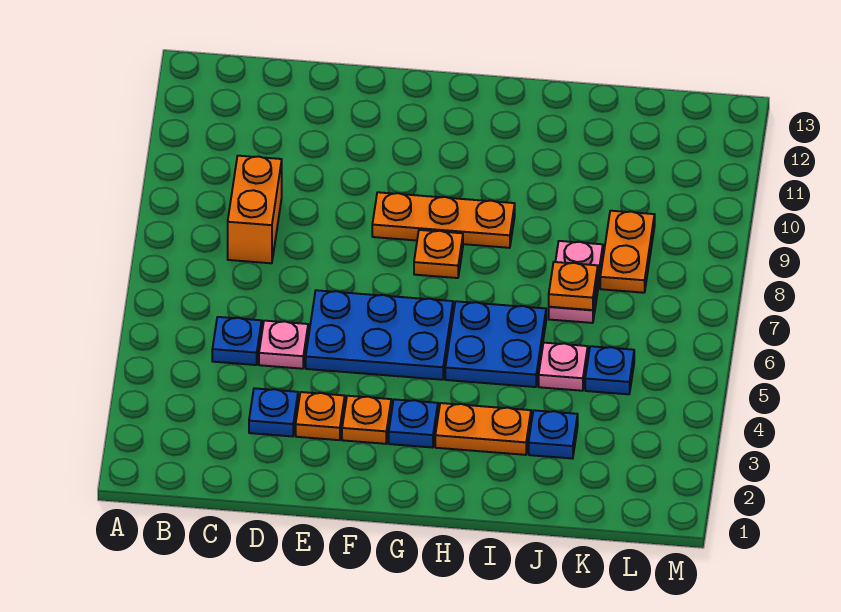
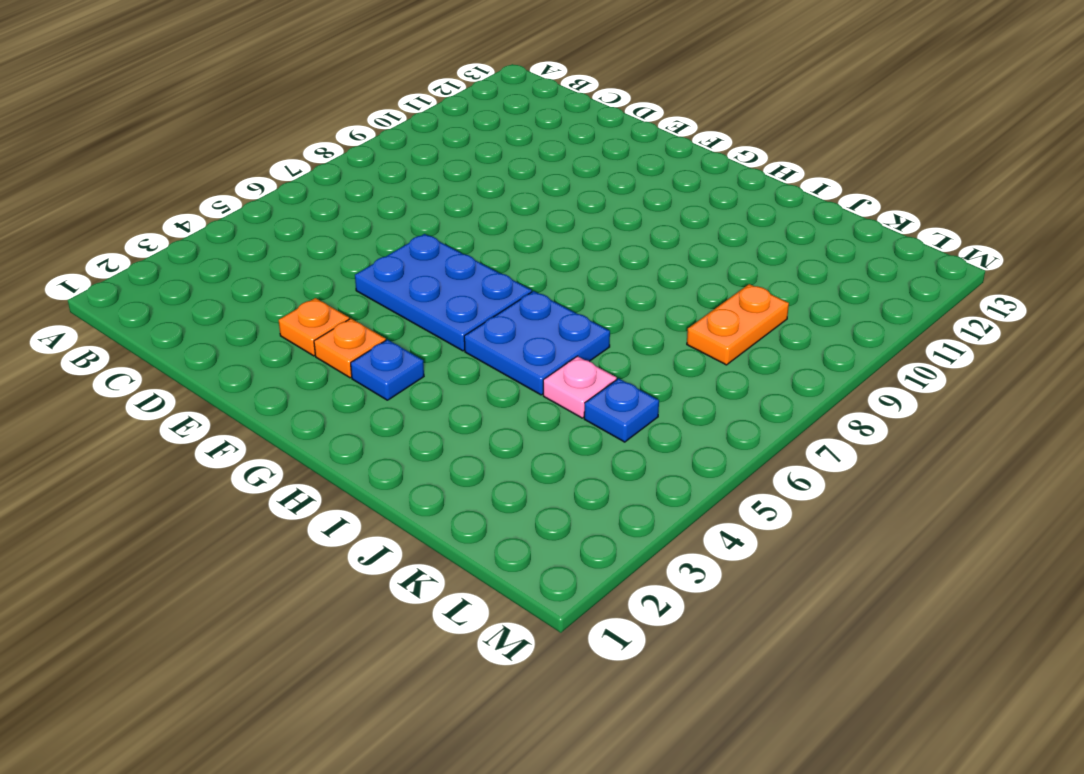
none -> blue plate C5 level 1
none -> orange brick C8:C9 level 1
none -> blue plate D3 level 1

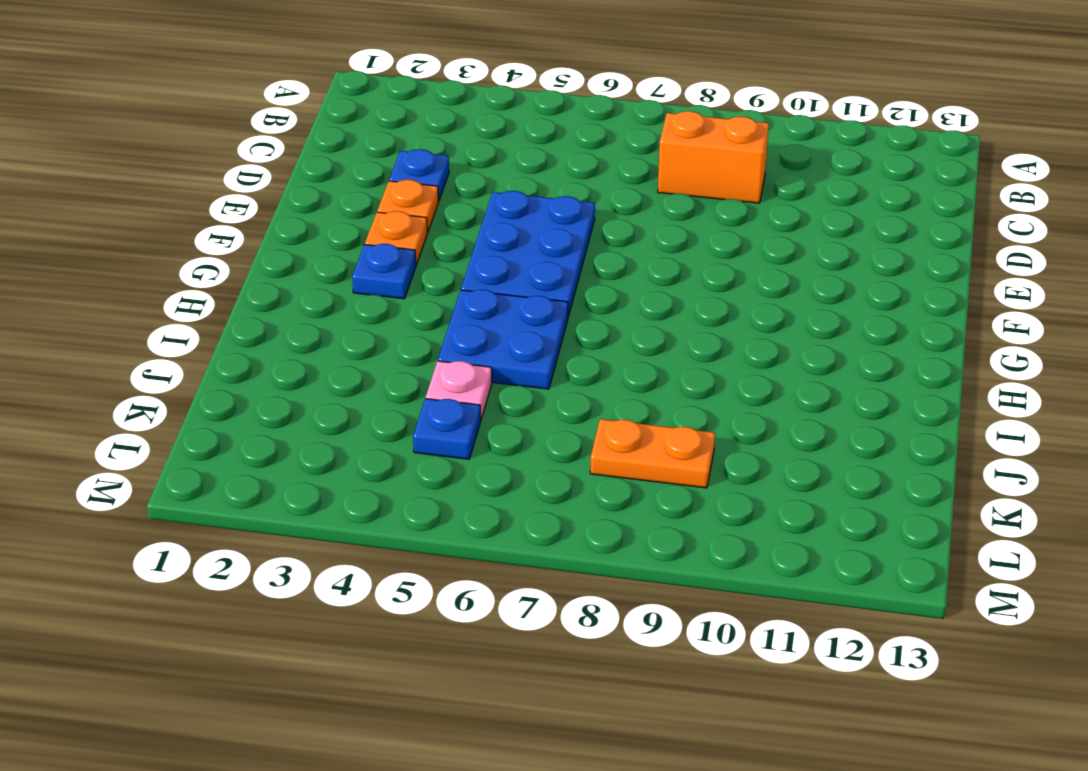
none -> blue plate C5 level 1
none -> pink plate D5 level 1
none -> orange plate F9:H9 level 1

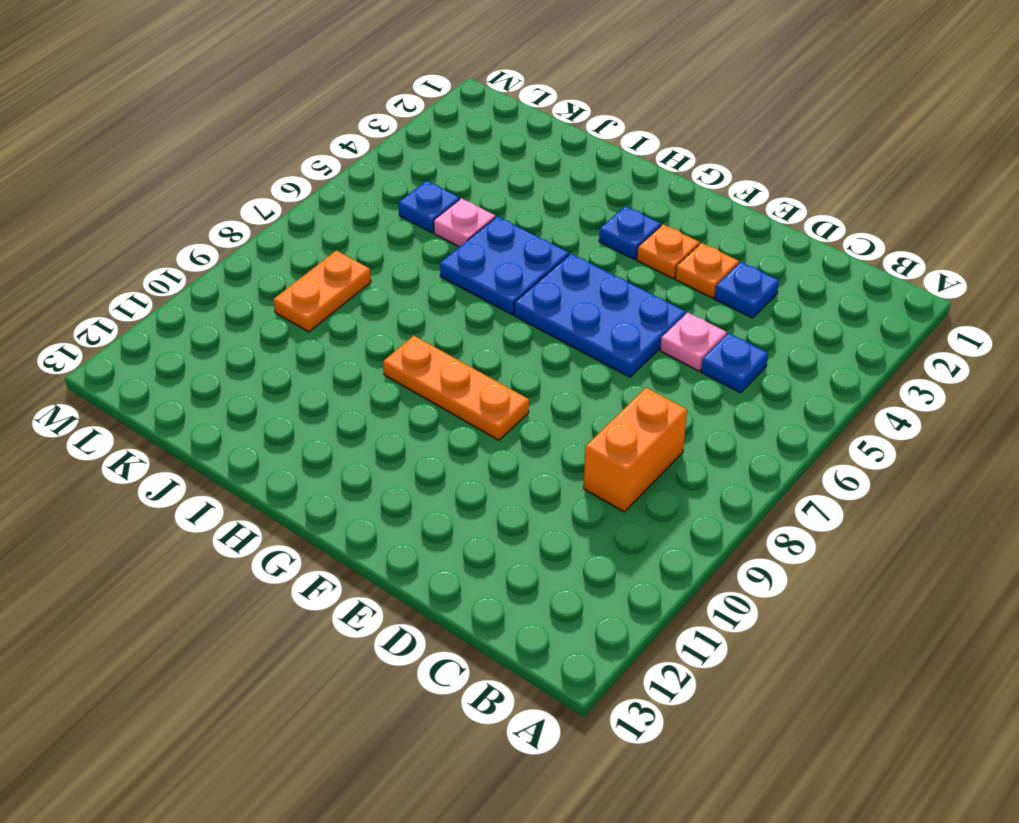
none -> orange plate G8 level 1
none -> orange plate H3:I3 level 1
none -> blue plate J3 level 1

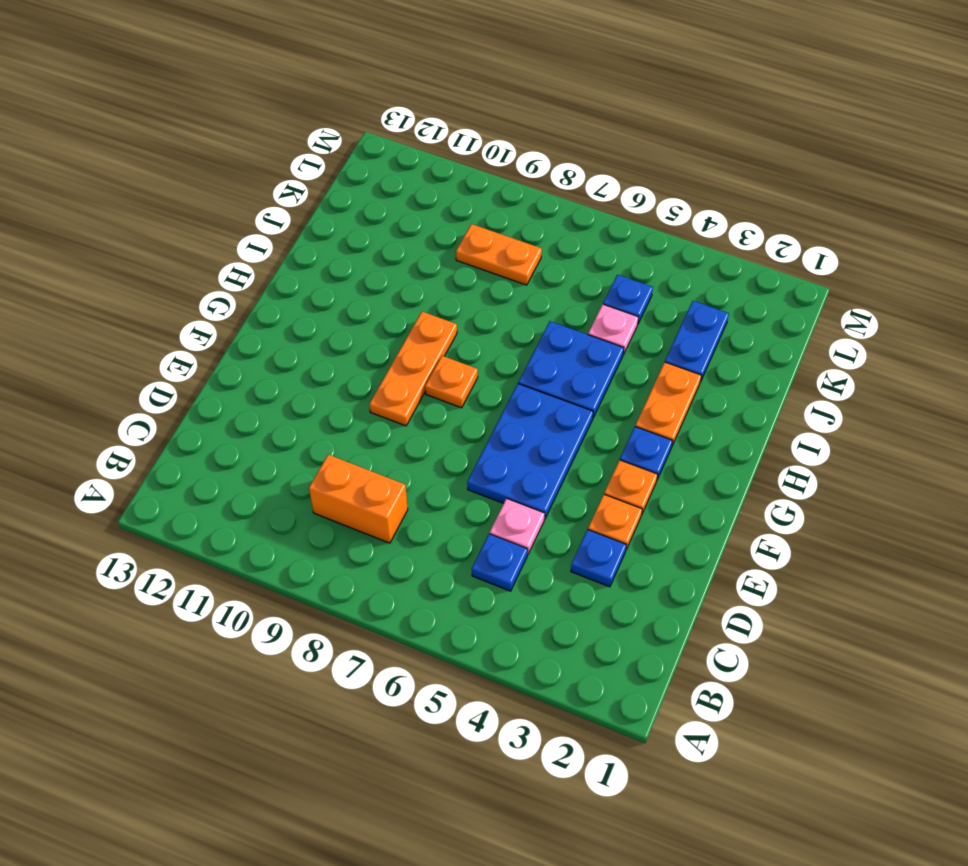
blue plate J3:K3 level 1 -> blue plate J3 level 1
none -> pink plate J7:J8 level 1
none -> orange plate J7 level 2

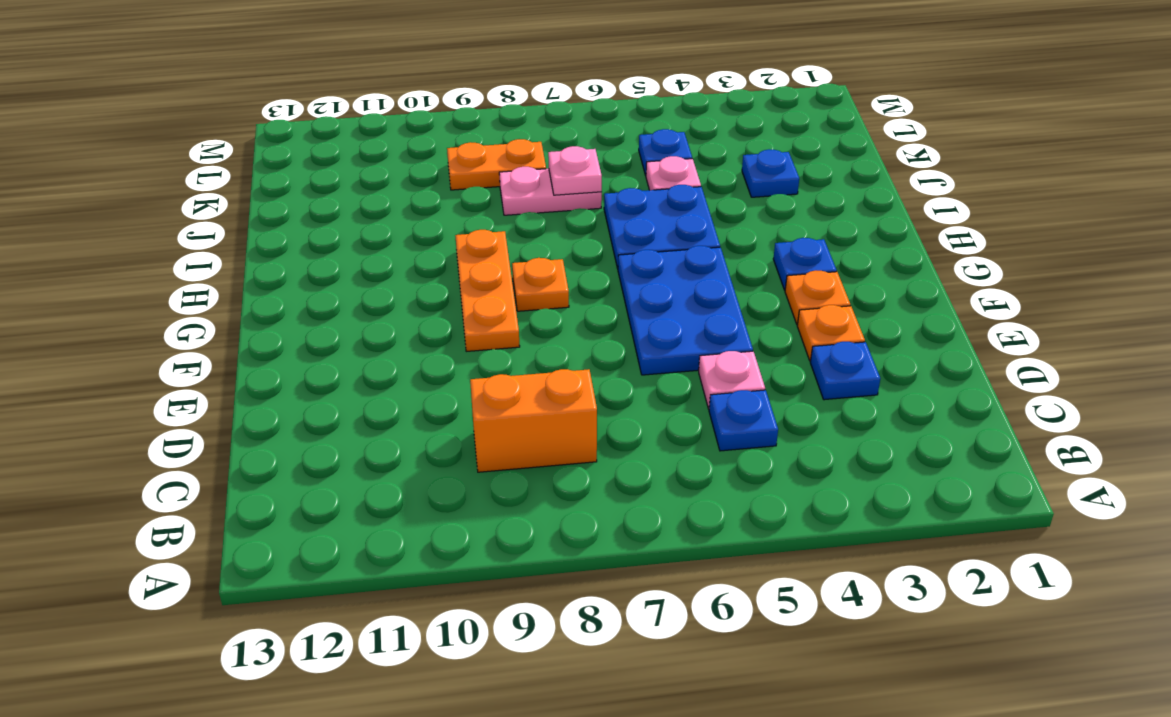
pink plate J7 level 2 -> orange plate J7 level 2
none -> orange plate H3:I3 level 1

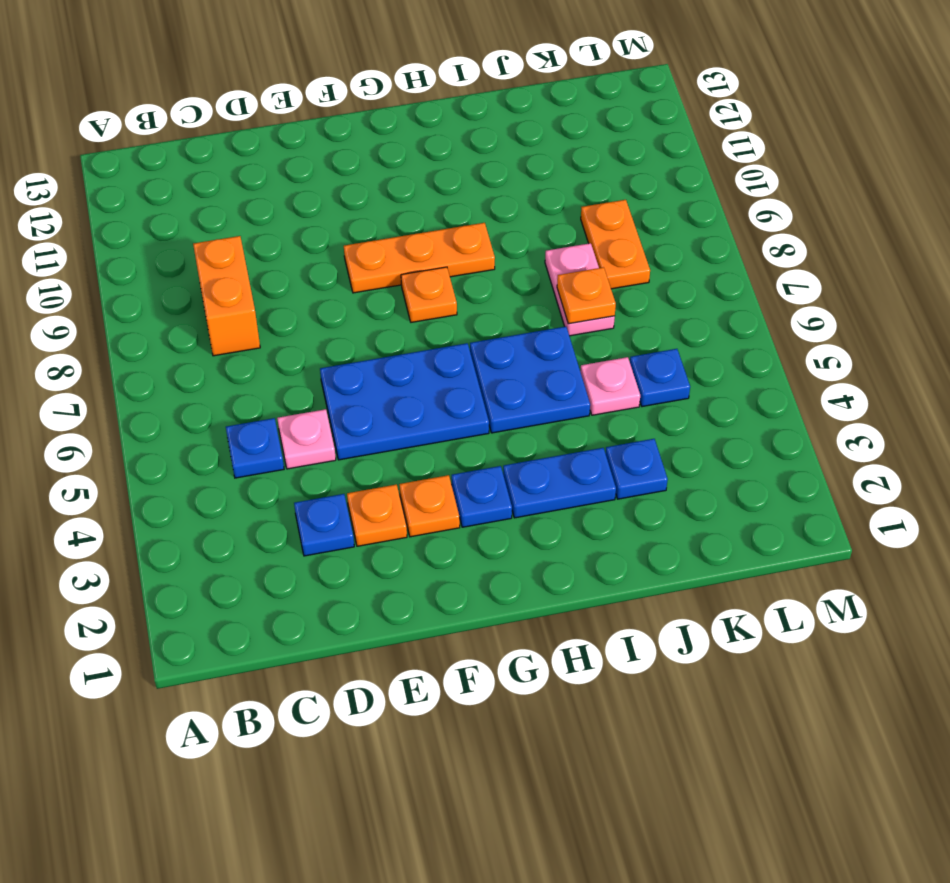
blue plate H3:I3 level 1 -> orange plate H3:I3 level 1

